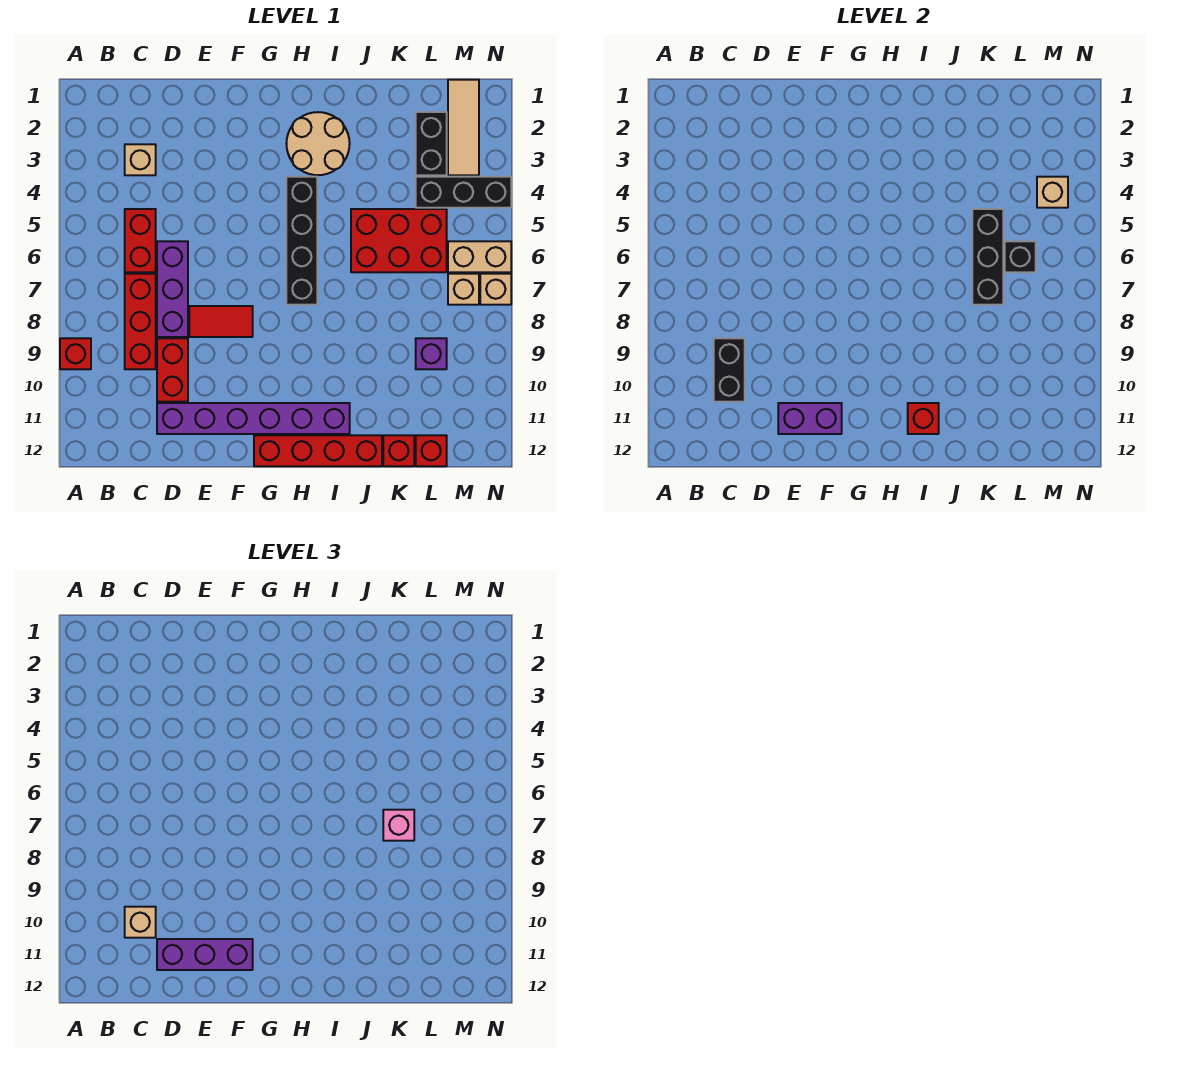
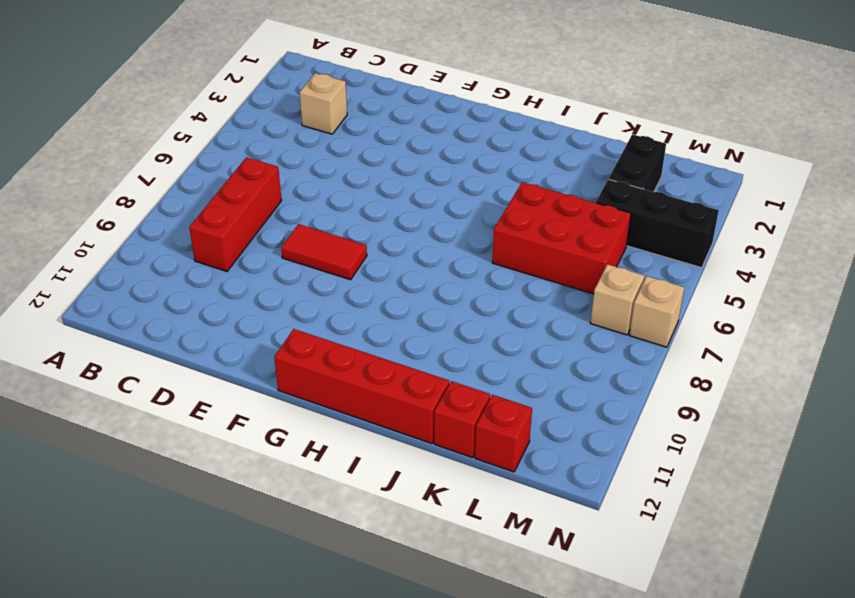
none -> red brick A9 level 1
none -> red brick C5:C6 level 1
none -> purple brick D6:D8 level 1
none -> red brick D9:D10 level 1

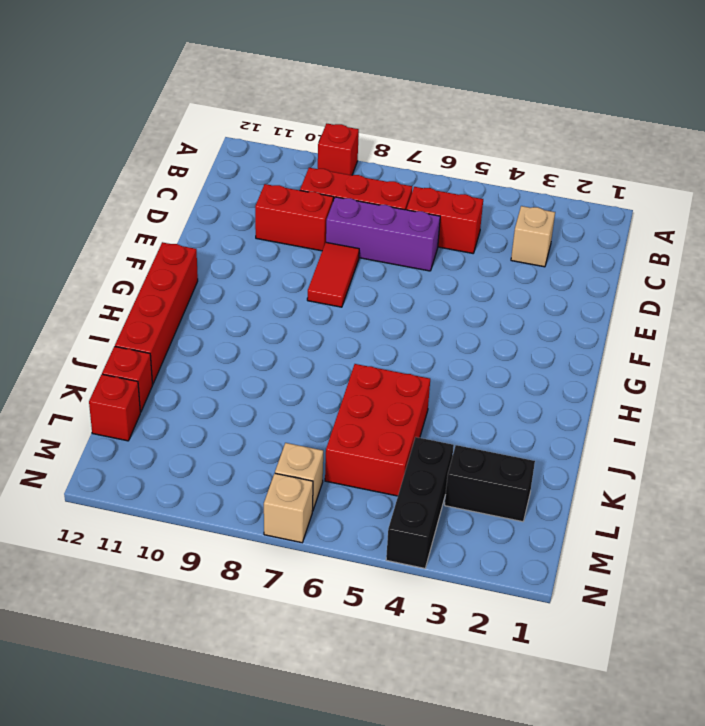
none -> purple brick D11:I11 level 1
none -> tan round brick H2:I3 level 1
none -> black brick H4:H7 level 1
none -> purple brick L9 level 1

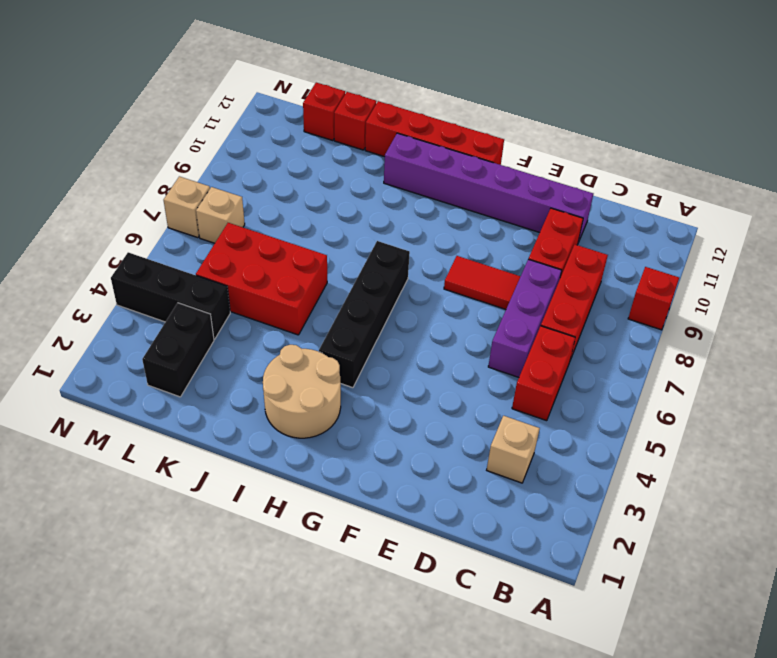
none -> purple brick L9 level 1
none -> tan tile M1:M3 level 1
none -> tan brick M6:N6 level 1
none -> black brick C9:C10 level 2

